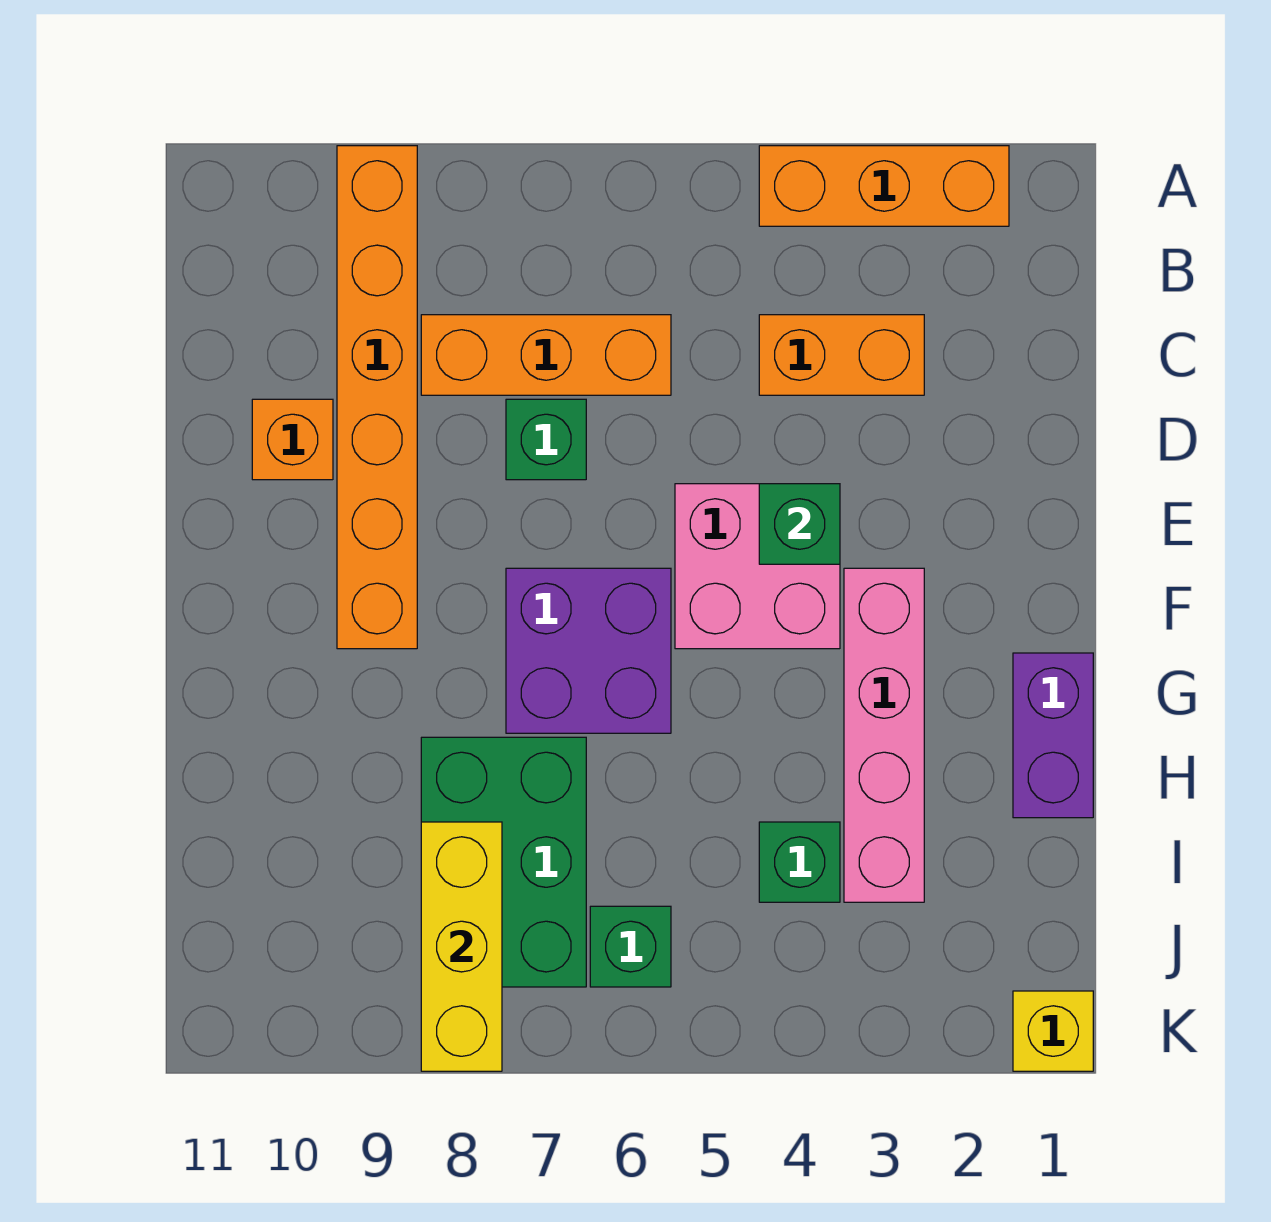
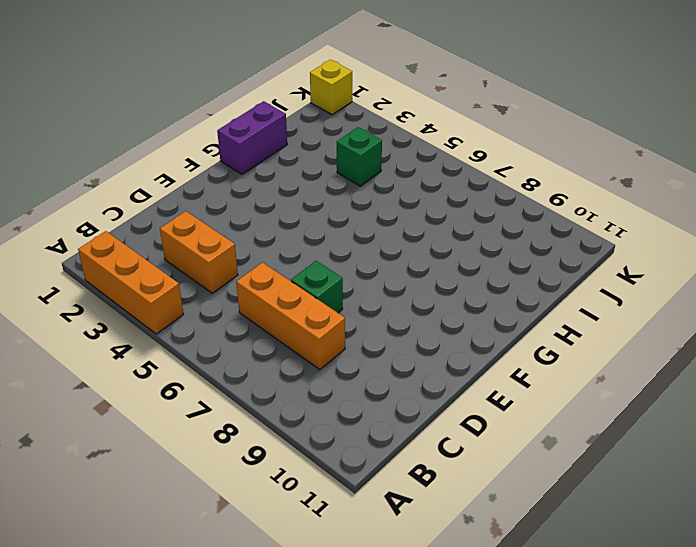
none -> orange brick A9:F9 level 1
none -> orange brick D10 level 1
none -> pink brick E4:F5 level 1

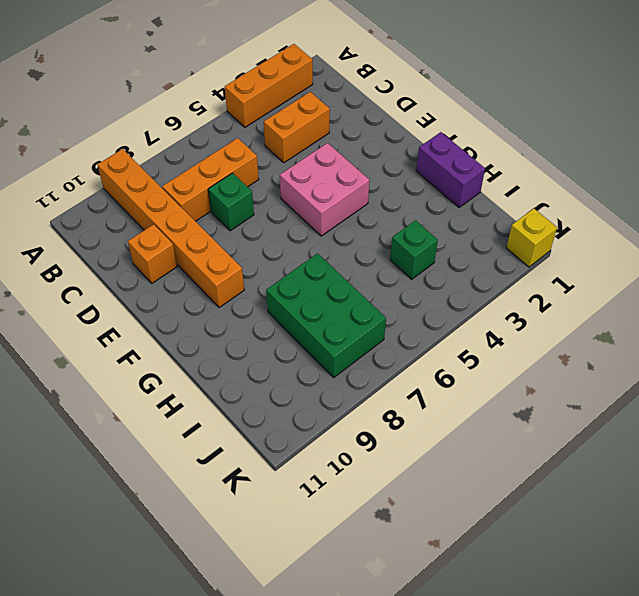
none -> pink brick F3:I3 level 1
none -> purple brick F6:G7 level 1
none -> green brick J6 level 1

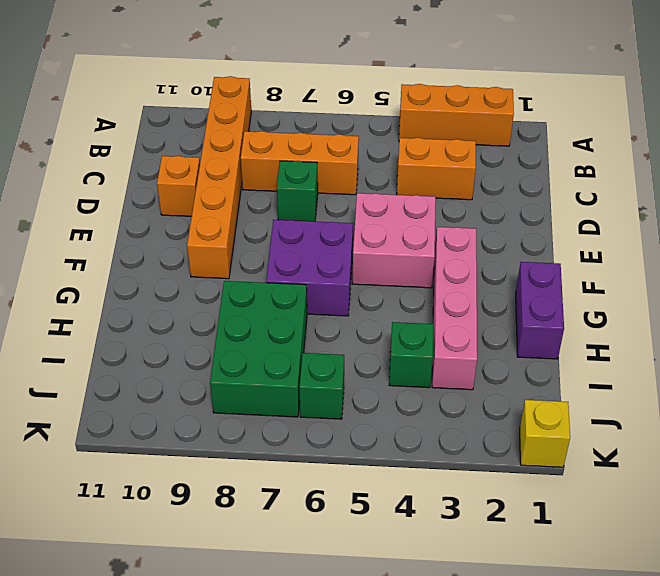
none -> green brick E4 level 2
none -> yellow brick I8:K8 level 2

